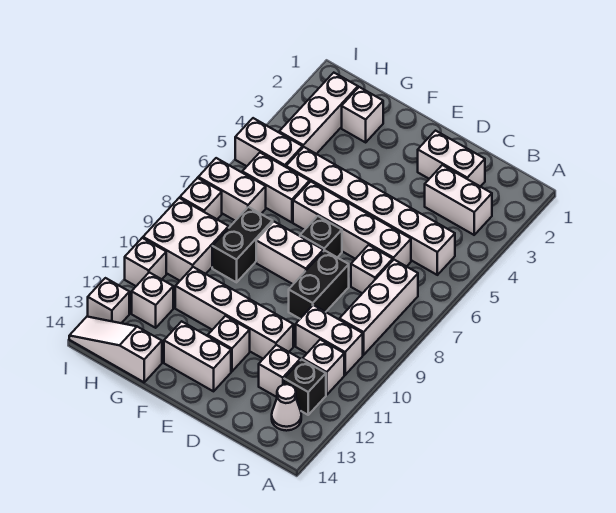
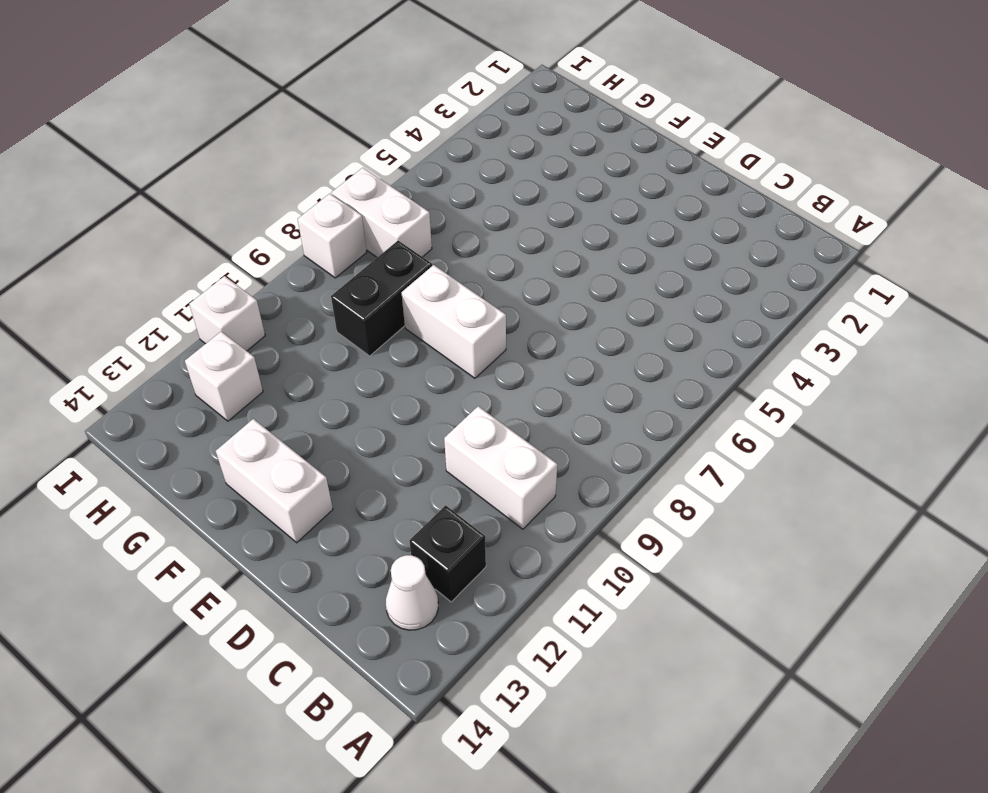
none -> white brick B3:C3 level 1
none -> white brick B5:G5 level 1
none -> white brick B7:B9 level 1

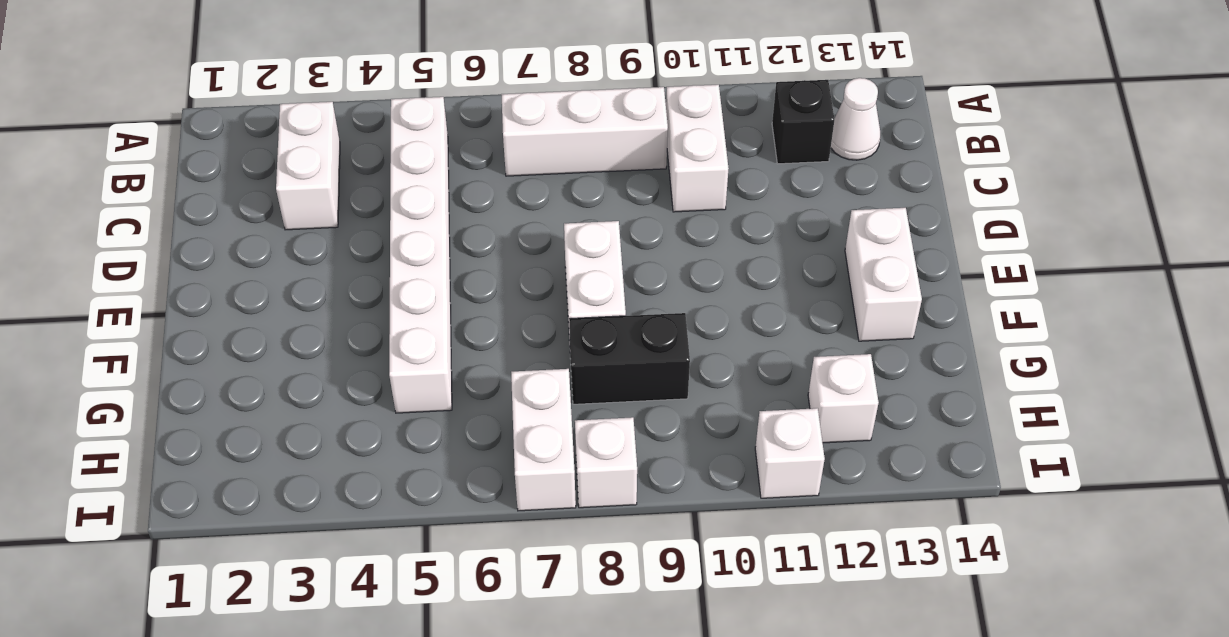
none -> white brick B11 level 1
none -> white brick C2:D2 level 1
none -> white brick C6:F6 level 1

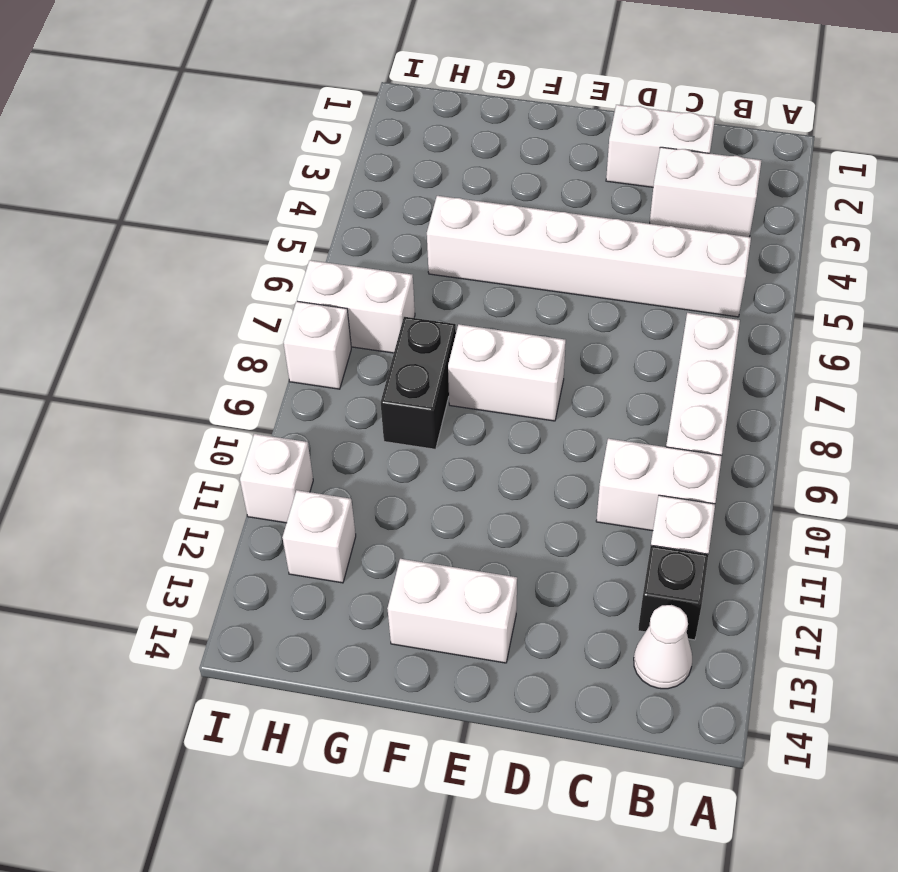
none -> white brick C6:F6 level 1
none -> white brick C7 level 1
none -> white brick C12 level 1

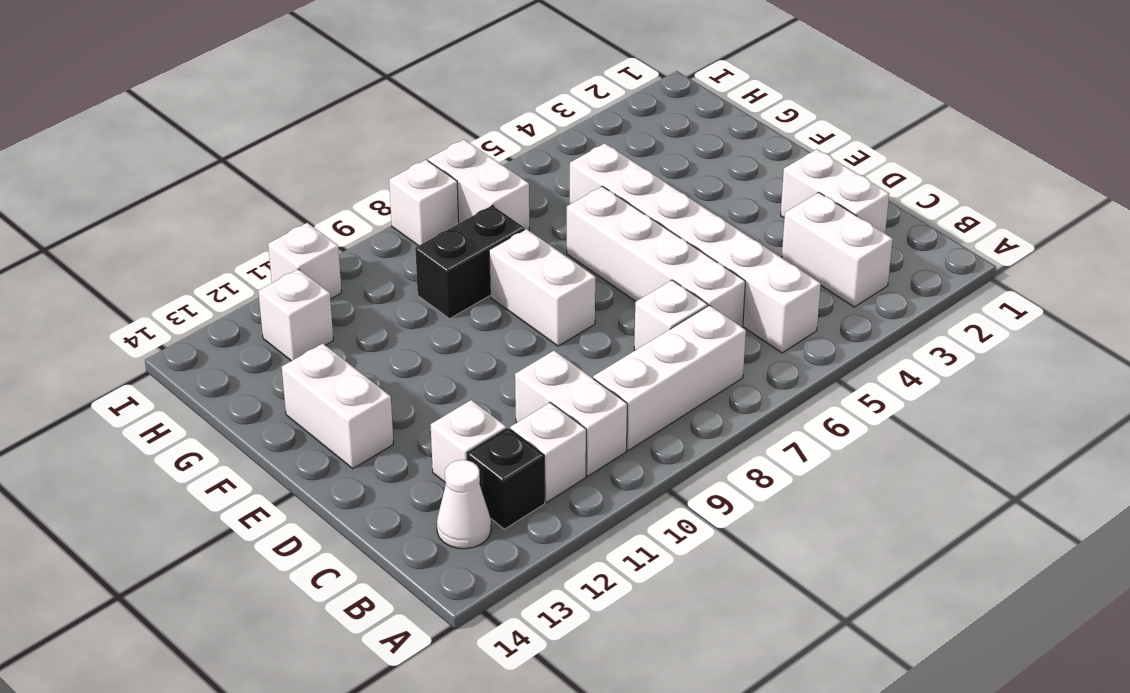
none -> black brick D8:D9 level 1
none -> white brick D11:G11 level 1
none -> black brick E7 level 1

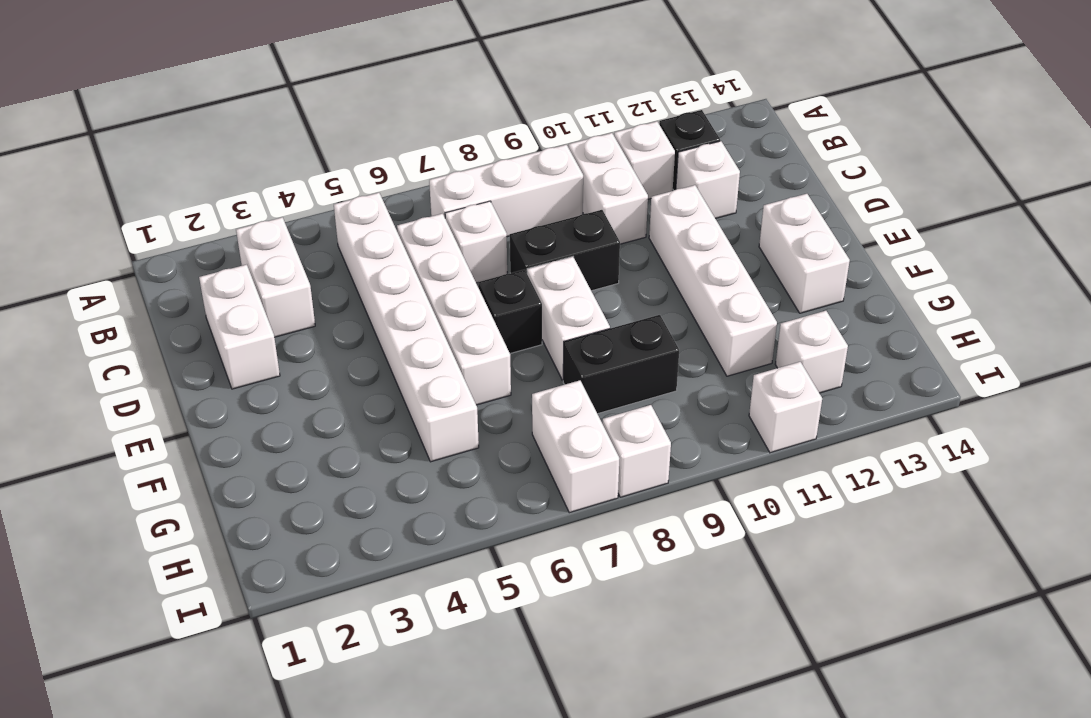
none -> white cone B13 level 1
none -> white brick E12 level 1
none -> white brick G2 level 1

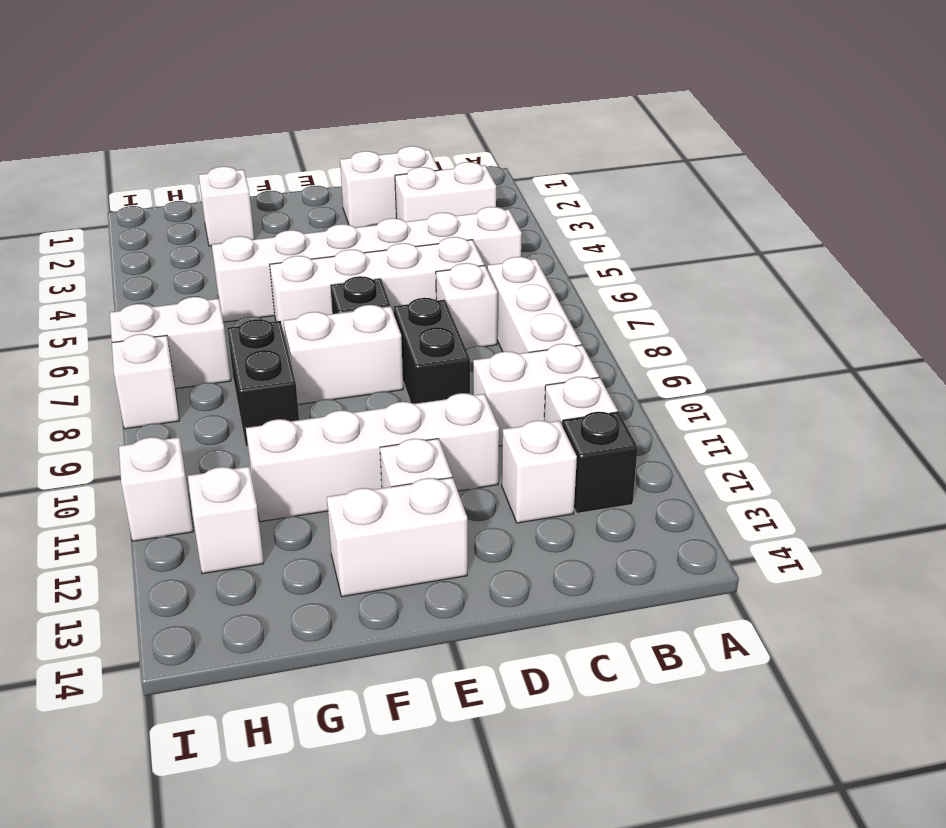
none -> white cone B13 level 1
none -> white brick G6:H6 level 1
none -> white slope G14:I14 level 1 top G

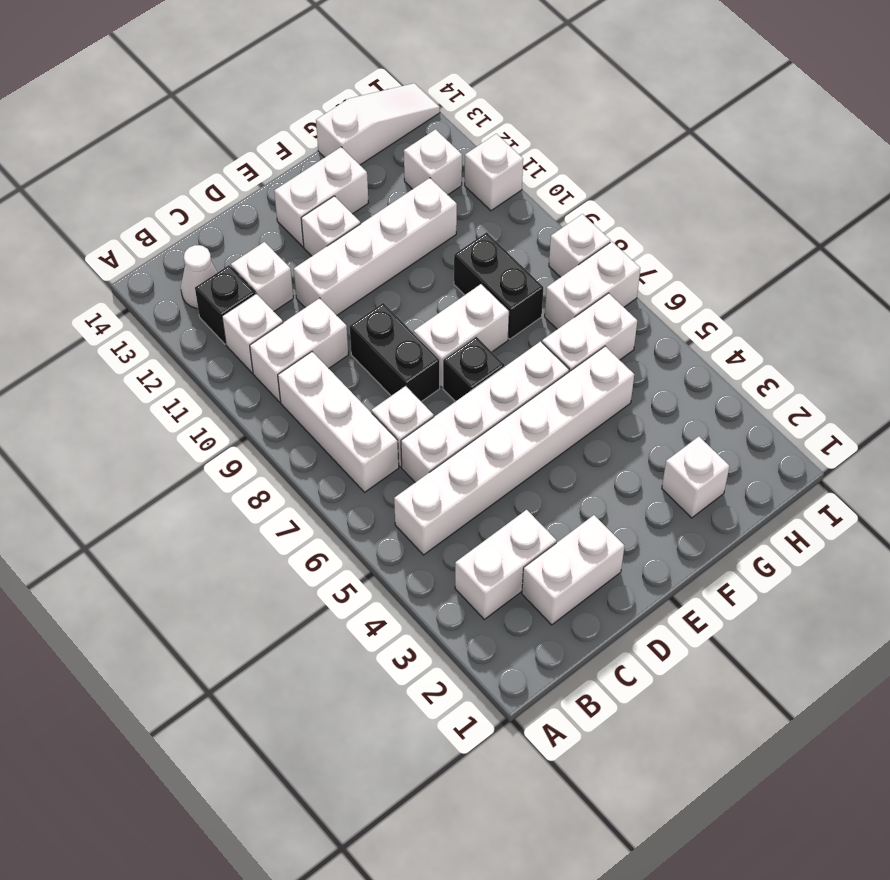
none -> white brick H2:H4 level 1
none -> white brick H5:I5 level 1
none -> white brick H9:I10 level 1

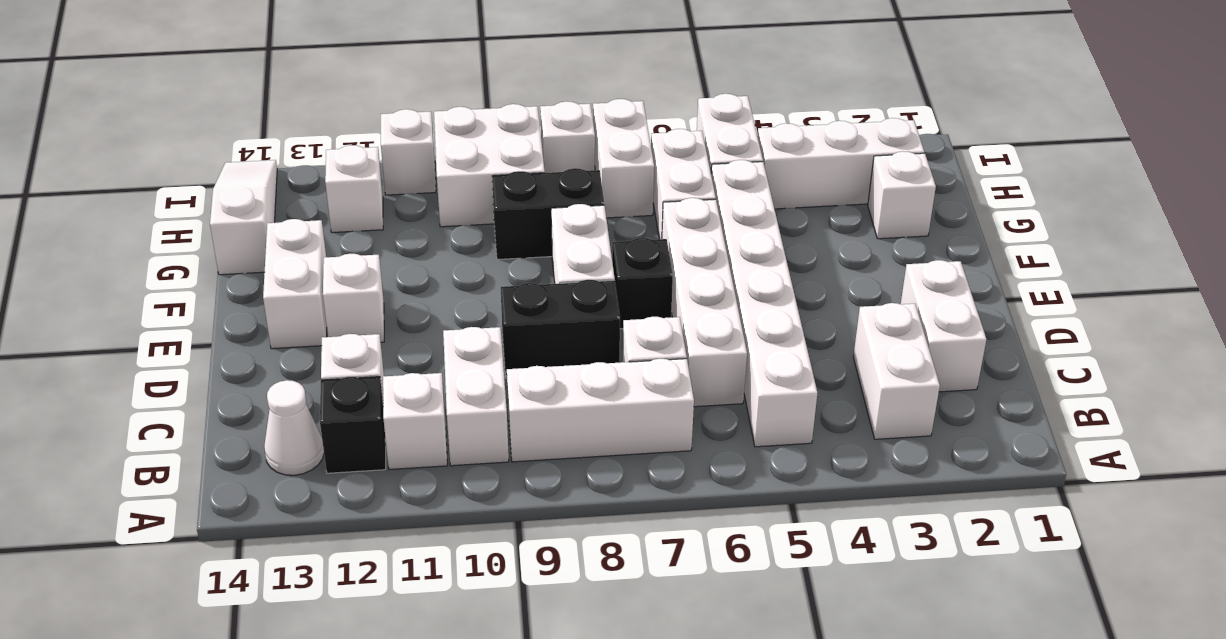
none -> white brick D11:G11 level 1
none -> white brick I13 level 1

